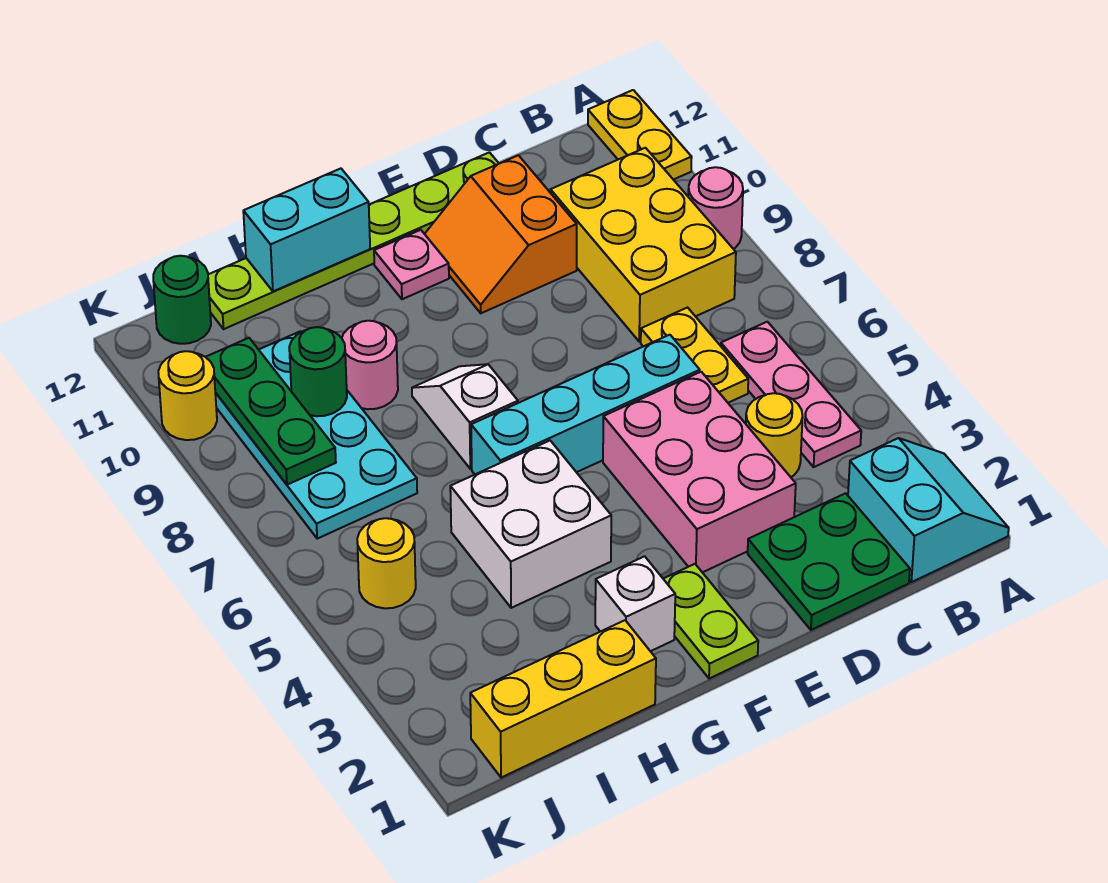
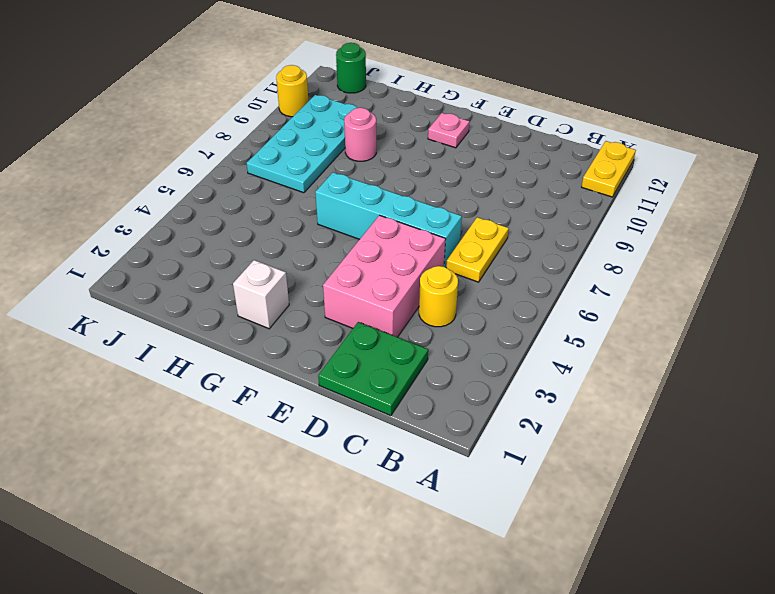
none -> cyan slope A1:B2 level 1 top B
none -> pink round brick A9 level 1
none -> pink plate B4:B6 level 1

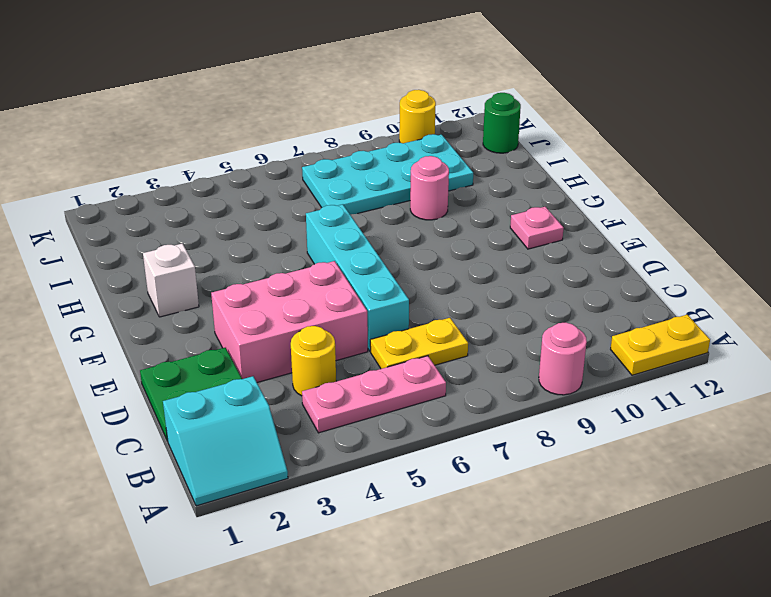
none -> yellow brick B8:C10 level 1
none -> orange slope D10:E11 level 1 top D
none -> lime plate D12:I12 level 1

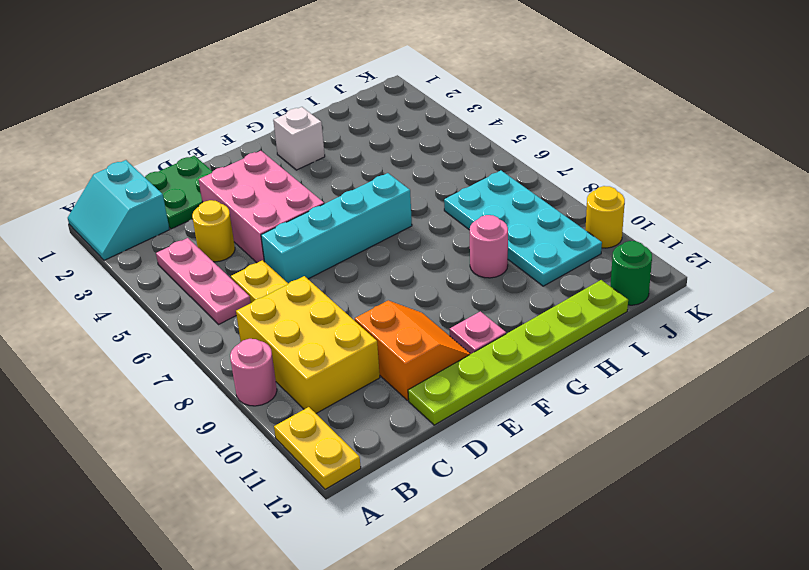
none -> lime plate F1:F2 level 1
none -> white brick G4:H5 level 1
none -> white slope G7:G8 level 1 top 7

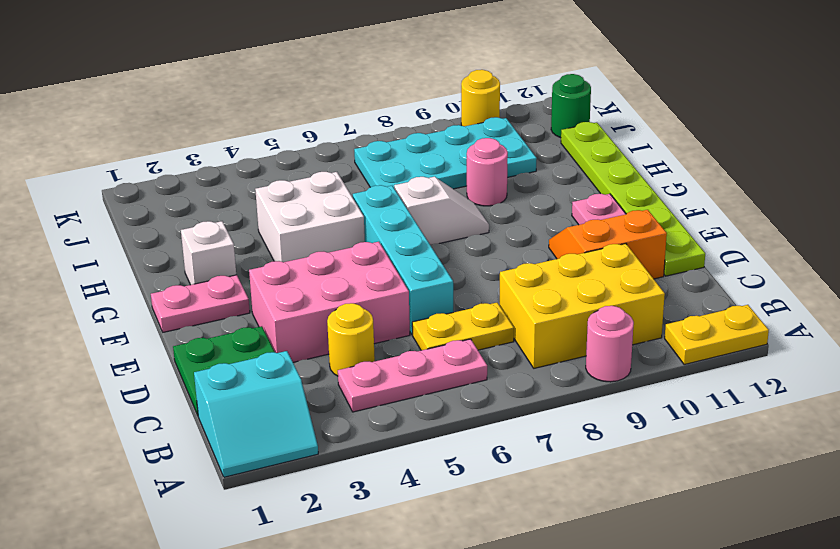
pink plate F1:F2 level 1 -> lime plate F1:F2 level 1
none -> yellow brick H1:J1 level 1
none -> yellow round brick J5 level 1
none -> cyan brick G12:H12 level 2

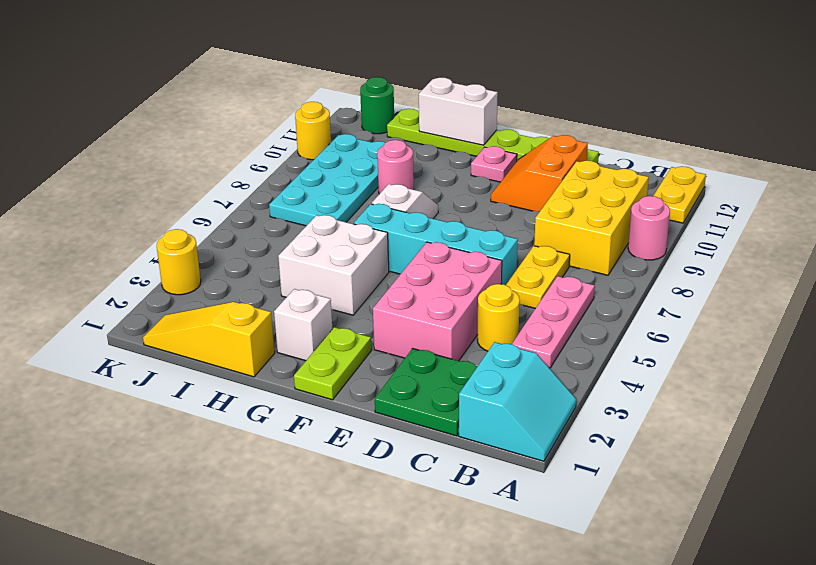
white brick G12:H12 level 2 -> cyan brick G12:H12 level 2
yellow slope H1:J1 level 1 top H -> yellow brick H1:J1 level 1
yellow round brick K3 level 1 -> yellow round brick J5 level 1
none -> green round brick I9 level 2
none -> green plate J8:J10 level 2

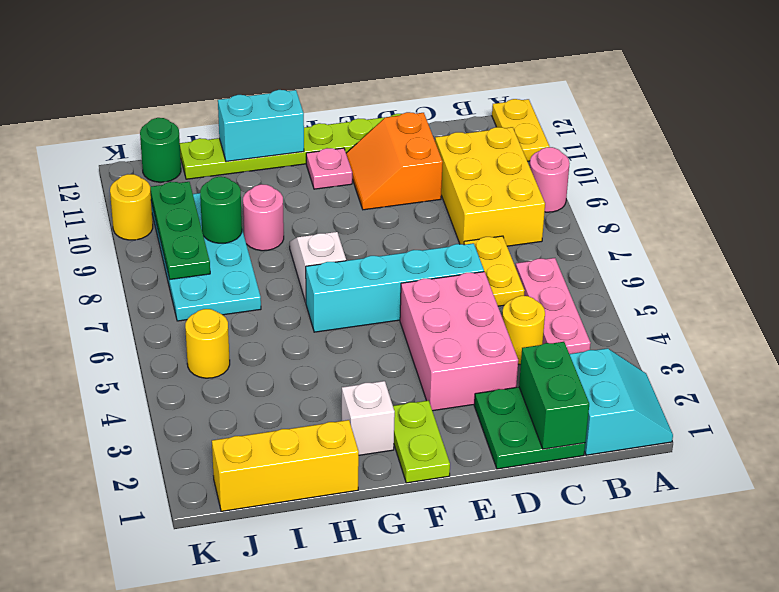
green brick C1:C2 level 2 -> none
none -> white brick G4:H5 level 1

